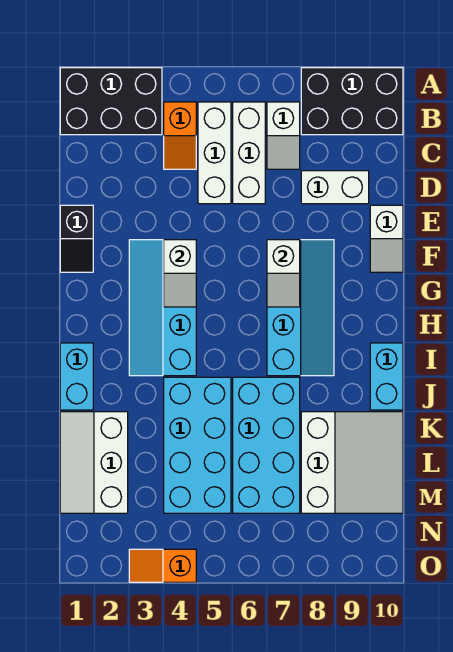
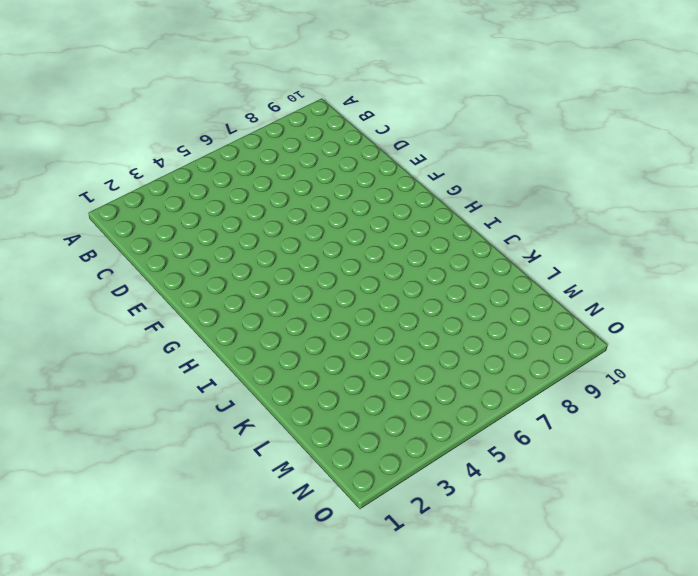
none -> black brick A1:B3 level 1
none -> black brick A8:B10 level 1
none -> orange slope B4:C4 level 1 top B

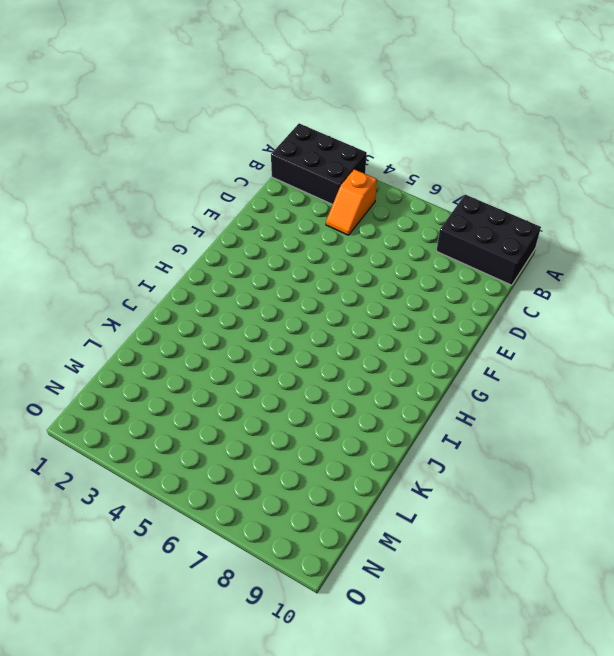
none -> white brick B5:D5 level 1
none -> white brick B6:D6 level 1
none -> white slope B7:C7 level 1 top B

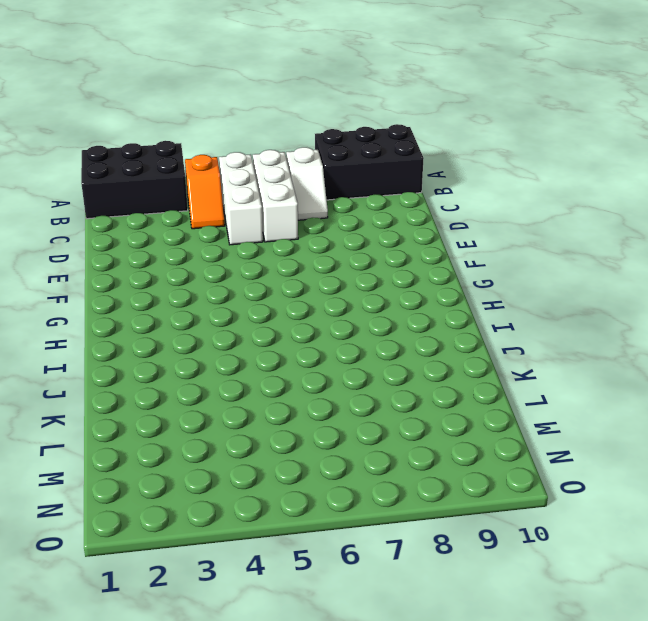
none -> white brick D8:D9 level 1
none -> black slope E1:F1 level 1 top E
none -> white slope E10:F10 level 1 top E

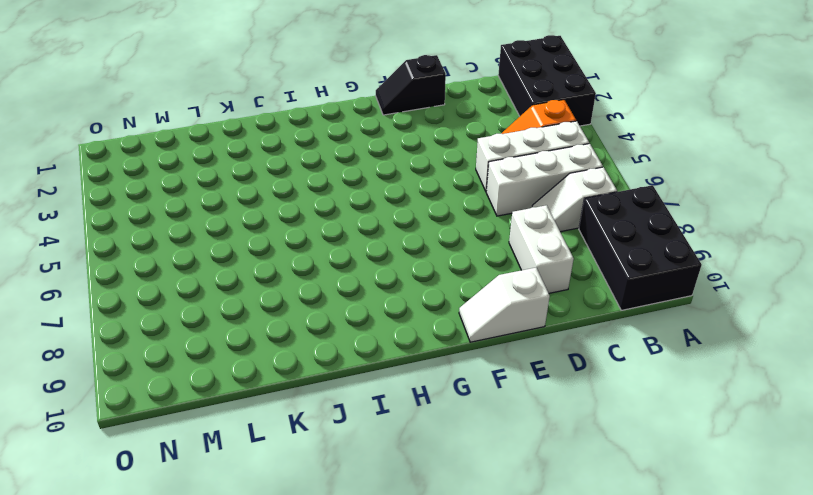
none -> cyan slope F3:I4 level 1 top 4
none -> cyan slope F7:I8 level 1 top 7
none -> cyan brick I1:J1 level 1

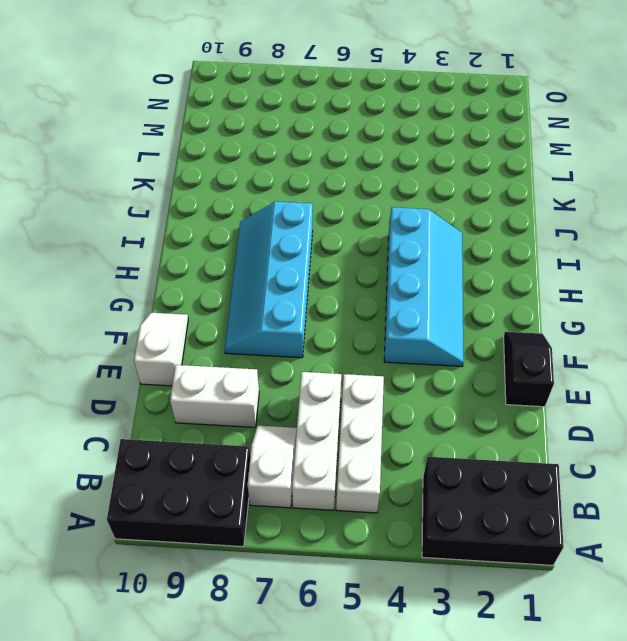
none -> orange slope B4:C4 level 1 top B
none -> cyan brick I1:J1 level 1
none -> cyan brick I10:J10 level 1

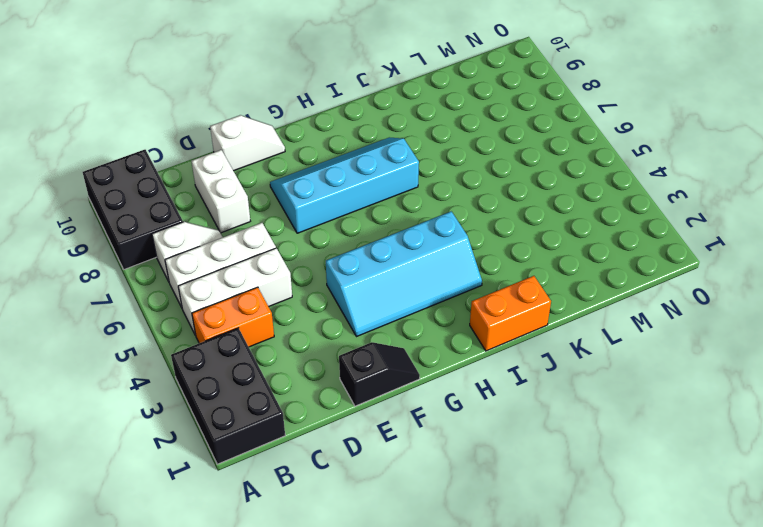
orange brick B4:C4 level 1 -> orange slope B4:C4 level 1 top B
orange brick I1:J1 level 1 -> cyan brick I1:J1 level 1
none -> cyan brick I10:J10 level 1
none -> cyan brick J4:M5 level 1
none -> cyan brick J6:M7 level 1

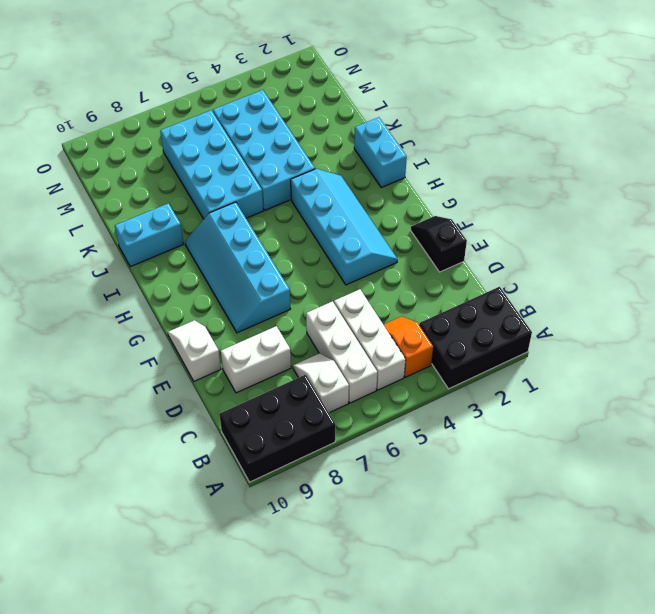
cyan brick J9:J10 level 1 -> cyan brick I10:J10 level 1
none -> white slope K1:M2 level 1 top 2
none -> white slope K8:M10 level 1 top 8
none -> orange slope O3:O4 level 1 top 4

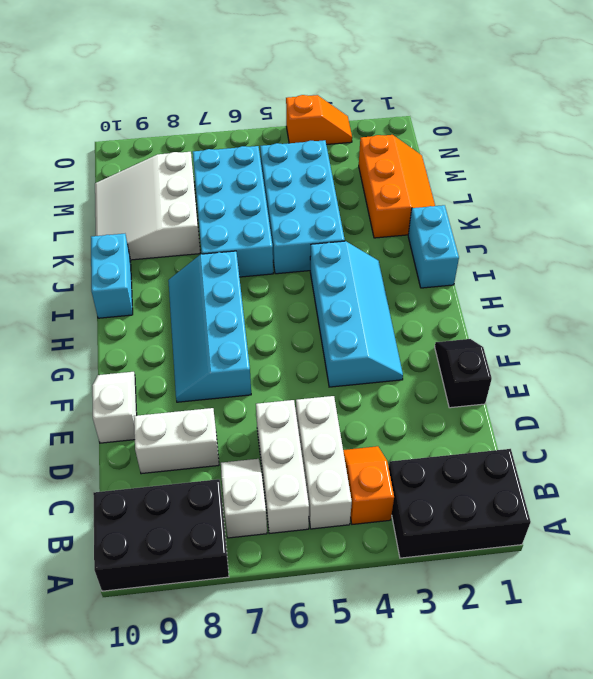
orange slope K1:M2 level 1 top 2 -> white slope K1:M2 level 1 top 2
none -> white slope F4:G4 level 2 top F
none -> white slope F7:G7 level 2 top F

